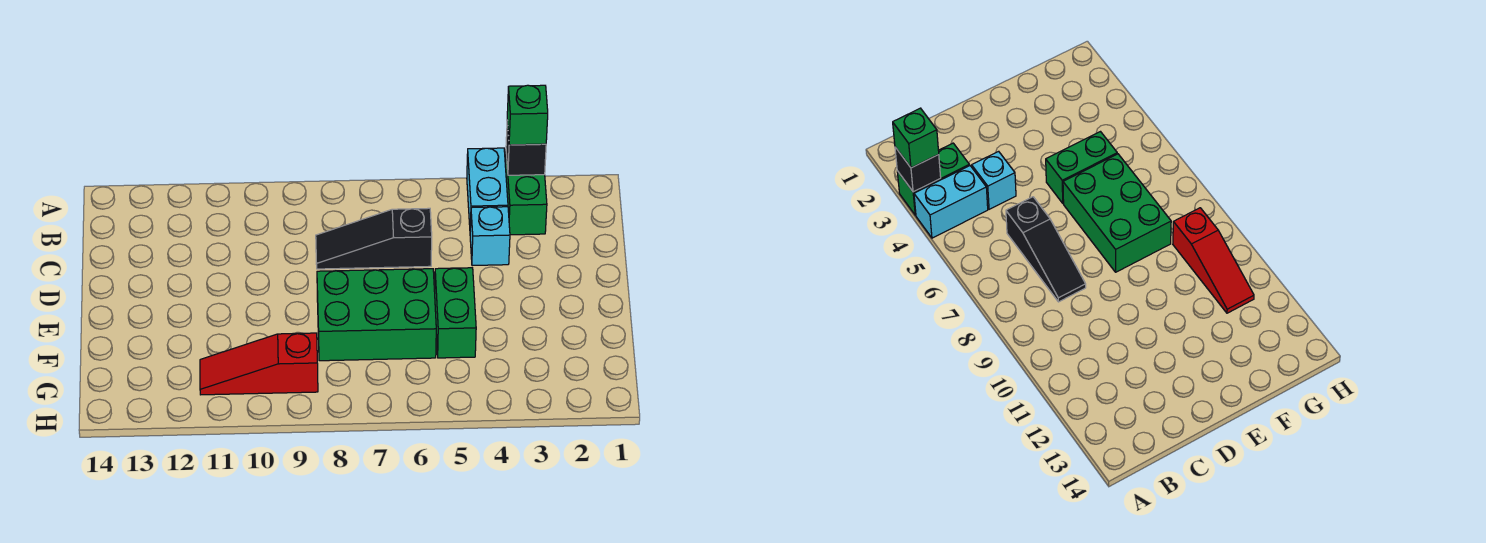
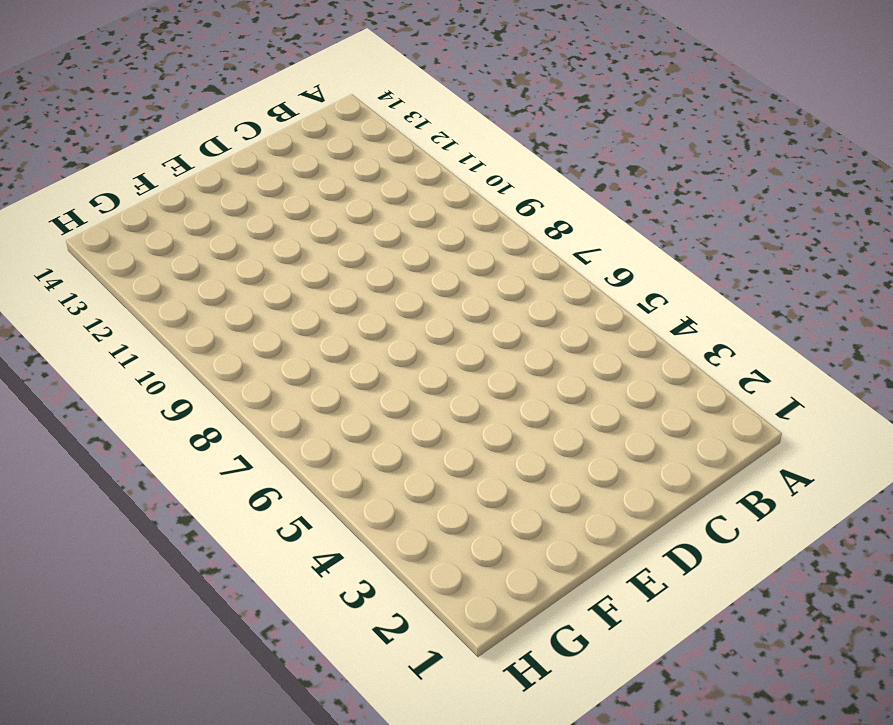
none -> green brick A3:B3 level 1
none -> cyan brick A4:B4 level 1

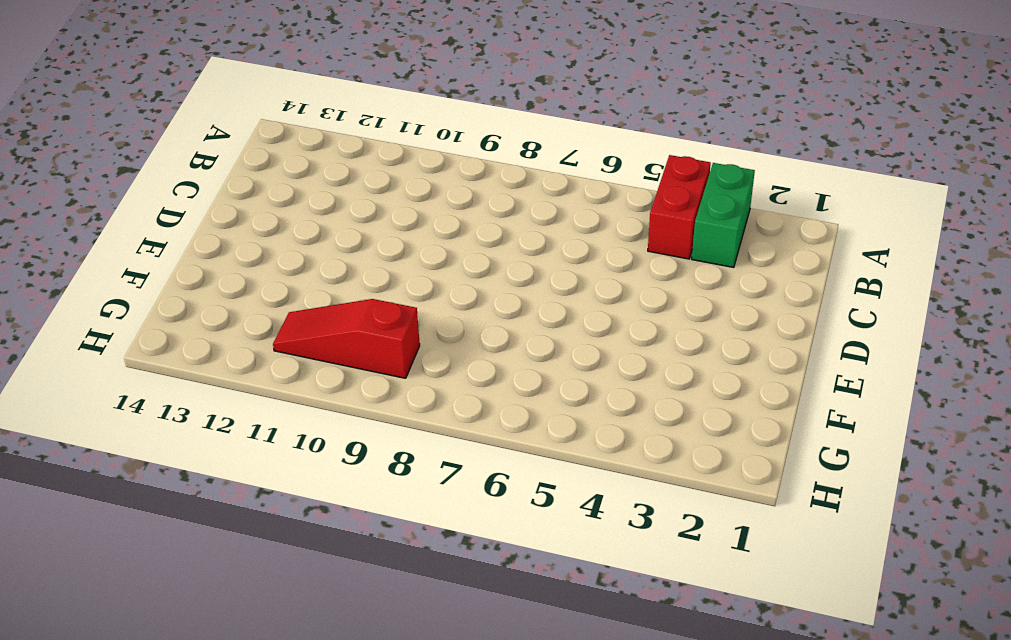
red brick A4:B4 level 1 -> cyan brick A4:B4 level 1
none -> cyan brick C4 level 1
none -> black slope C6:C8 level 1 top 6

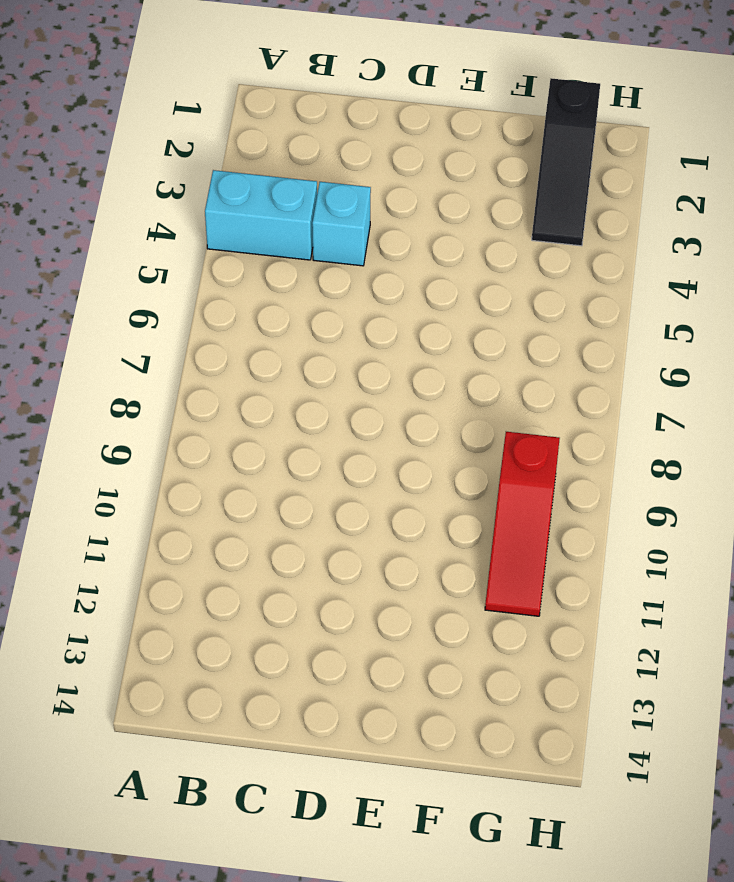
black slope G1:G3 level 1 top 1 -> black slope C6:C8 level 1 top 6
none -> green brick A3:B3 level 1
none -> green brick E5:F5 level 1

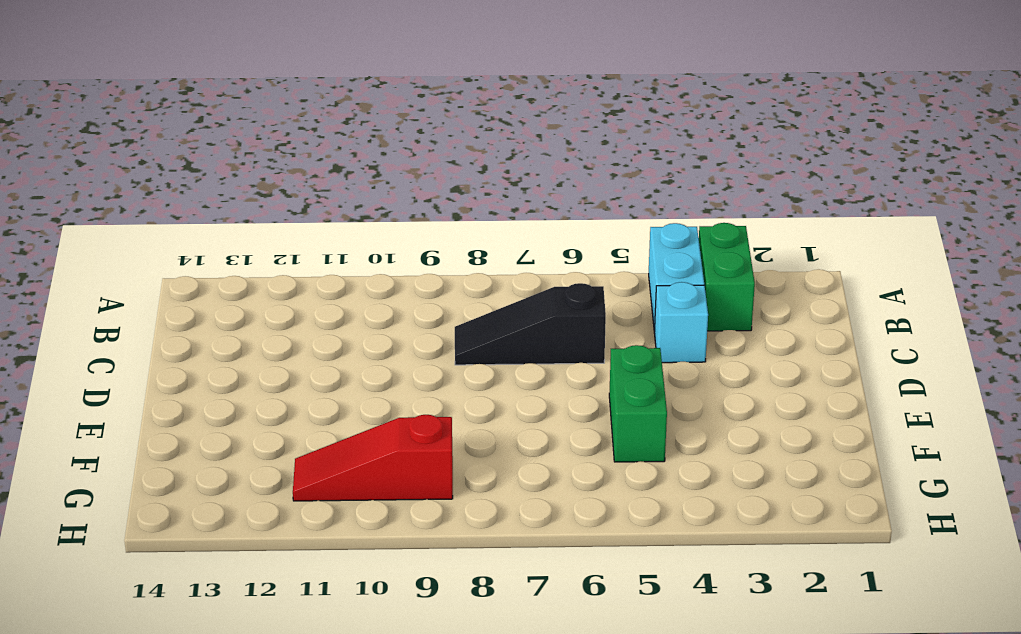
none -> green brick E6:F8 level 1
none -> black brick A3 level 2

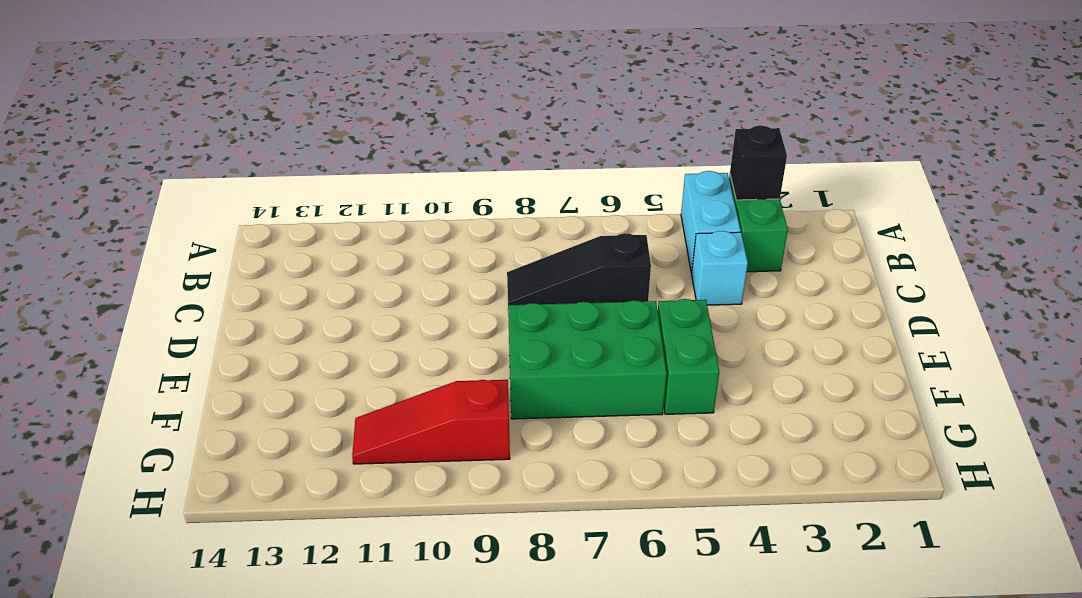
none -> green brick A3 level 3

